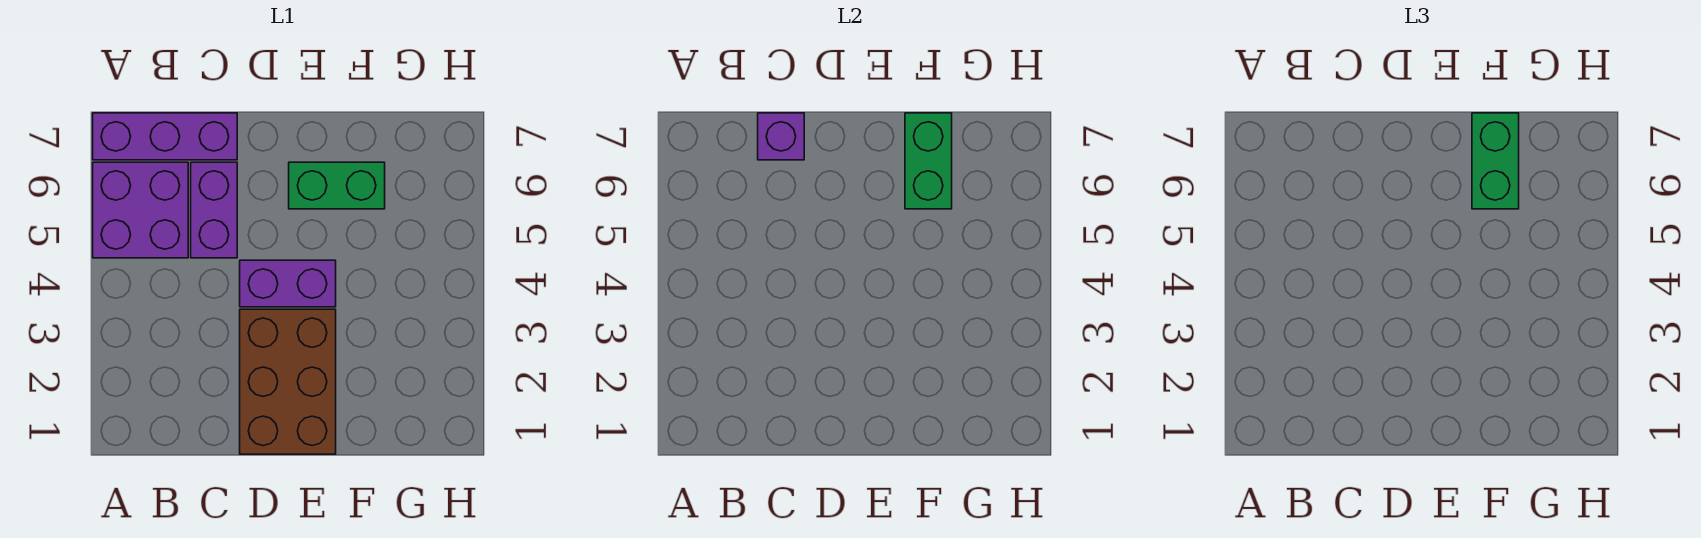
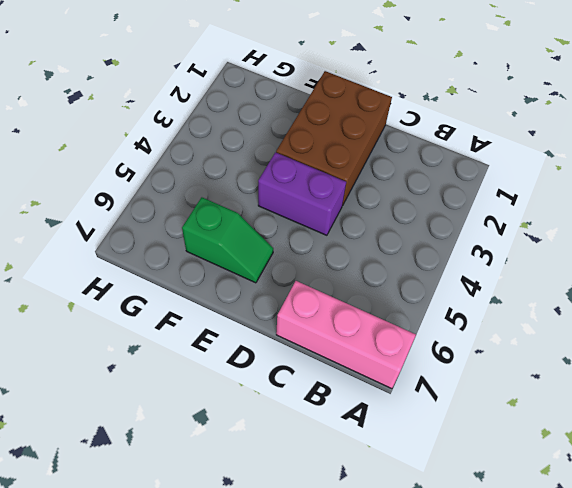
pink brick A7:C7 level 1 -> purple brick A7:C7 level 1
green slope E6:F6 level 1 top F -> green brick E6:F6 level 1
none -> purple brick A5:B6 level 1
none -> purple brick C5:C6 level 1

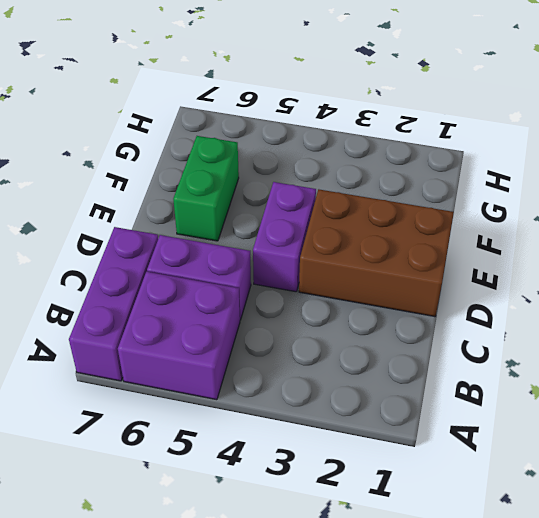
none -> purple brick C7 level 2
none -> green brick F6:F7 level 2

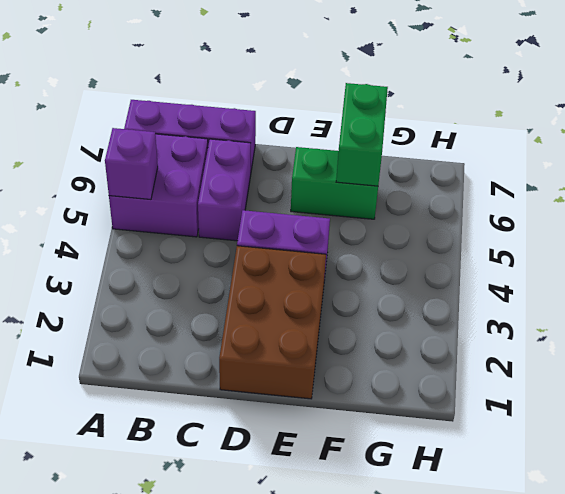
purple brick A5 level 2 -> purple brick C7 level 2
none -> green brick F6:F7 level 3

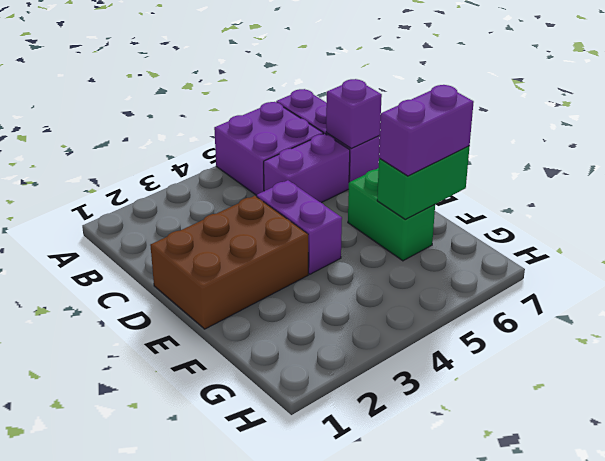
purple brick F6:F7 level 3 -> green brick F6:F7 level 3

